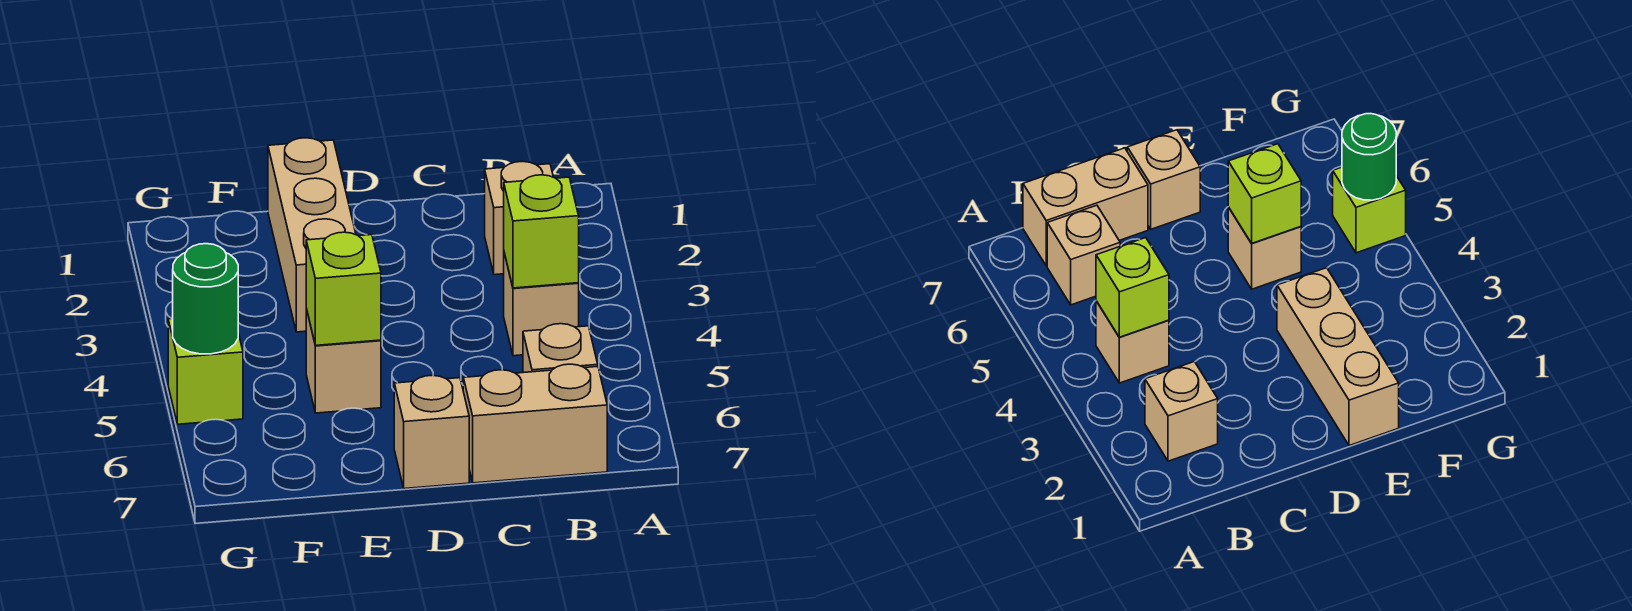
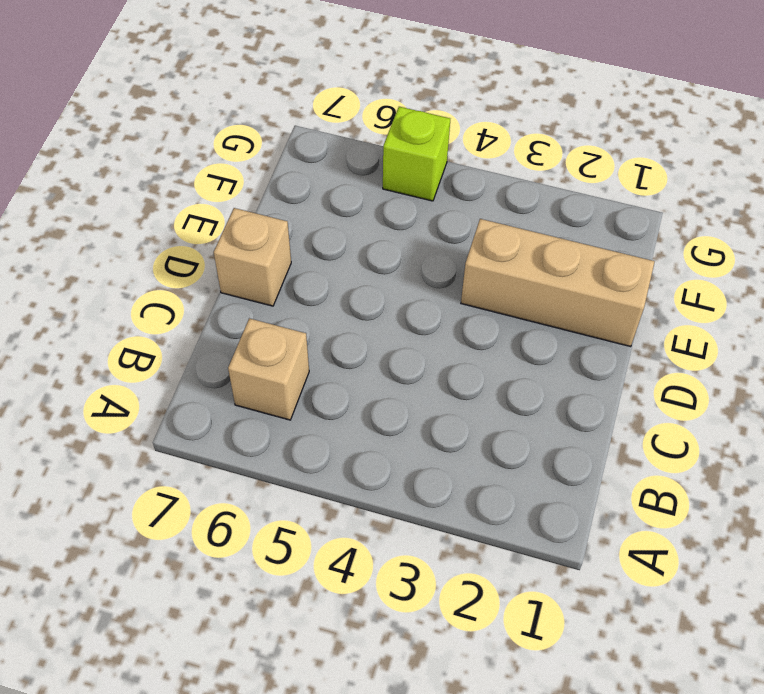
none -> tan brick B2 level 1
none -> tan brick B4 level 1

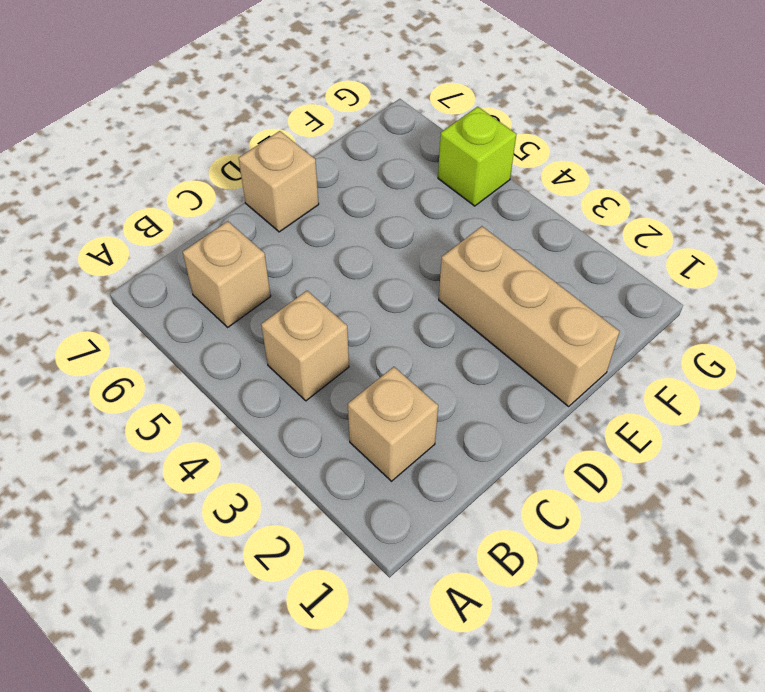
none -> tan brick B7:C7 level 1
none -> tan brick E5 level 1

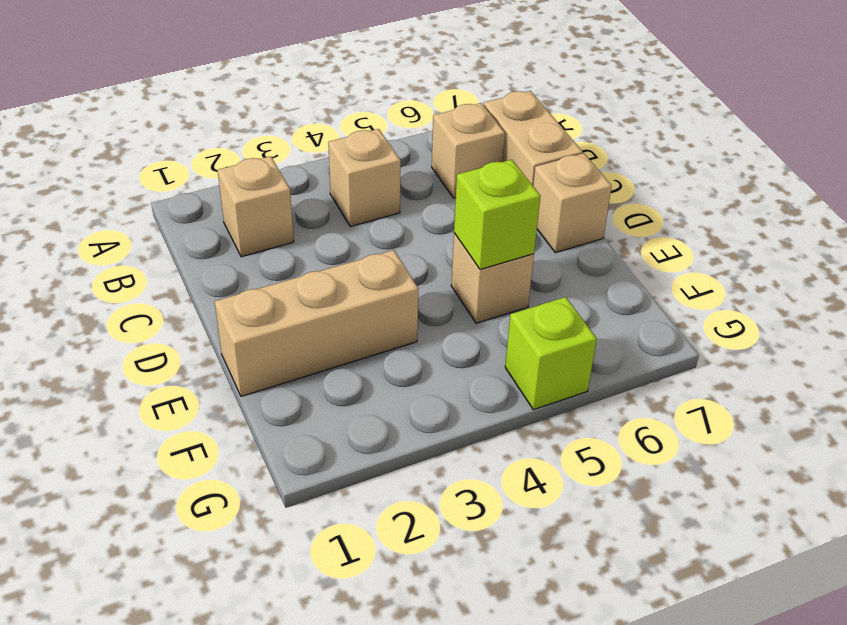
none -> lime brick B4 level 2
none -> green round brick G5 level 2

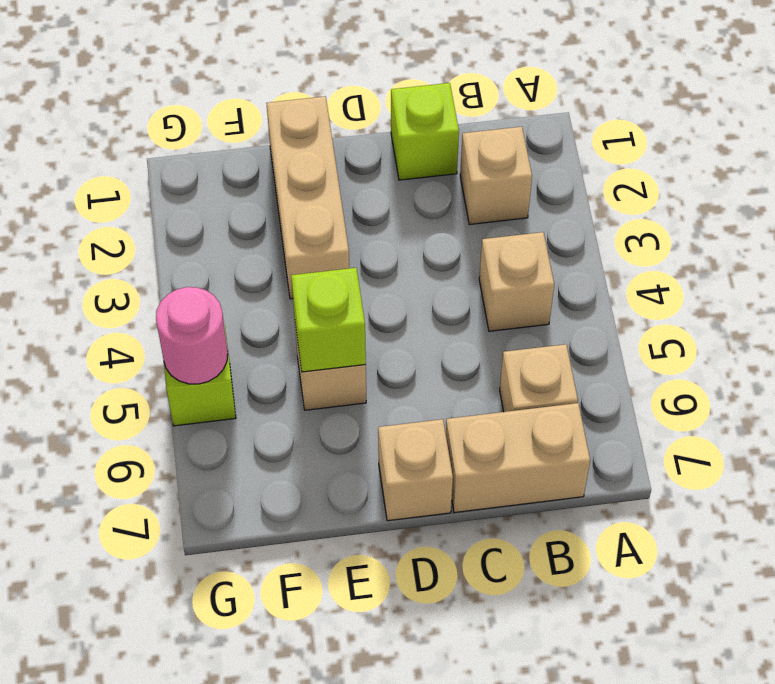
lime brick C1 level 1 -> lime brick B4 level 2
pink round brick G5 level 2 -> green round brick G5 level 2

